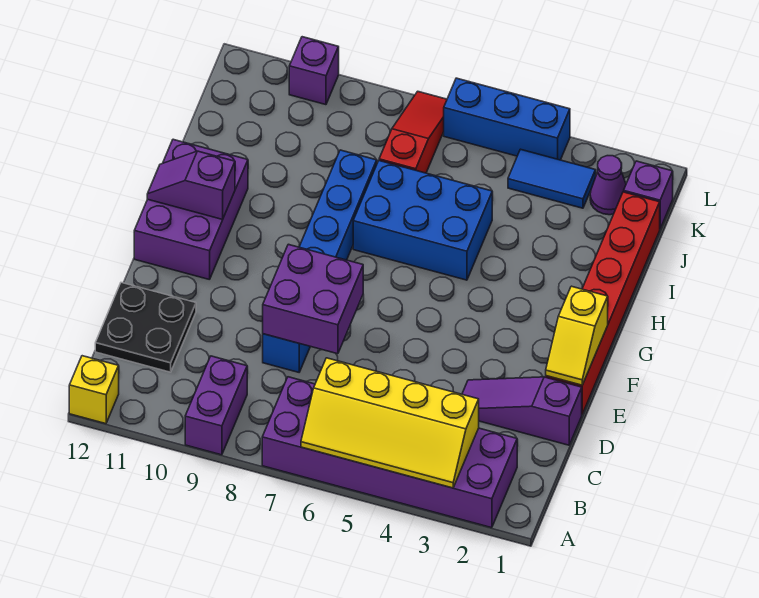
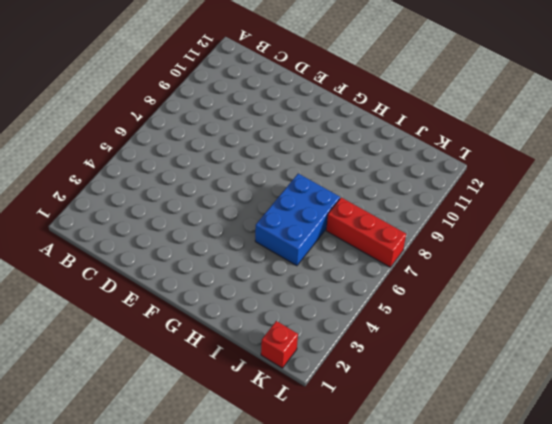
red brick J7:L7 level 1 -> red slope J7:L7 level 1 top J
red brick K1 level 1 -> purple brick K1 level 1
none -> purple brick A2:B7 level 1
none -> purple brick A9:B9 level 1
none -> yellow brick A12 level 1

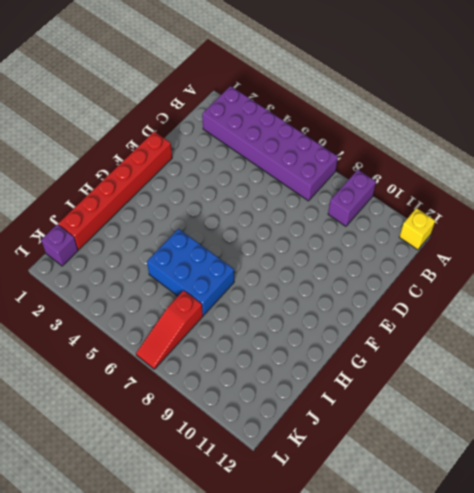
none -> black plate C11:D12 level 1
none -> purple slope D1:D3 level 1 top 1
none -> blue brick D8:I8 level 1

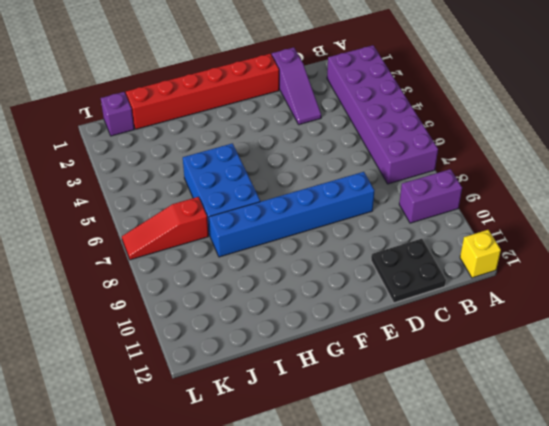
none -> purple brick F11:H12 level 1
none -> purple cone K2 level 1
none -> blue tile K3:K4 level 1

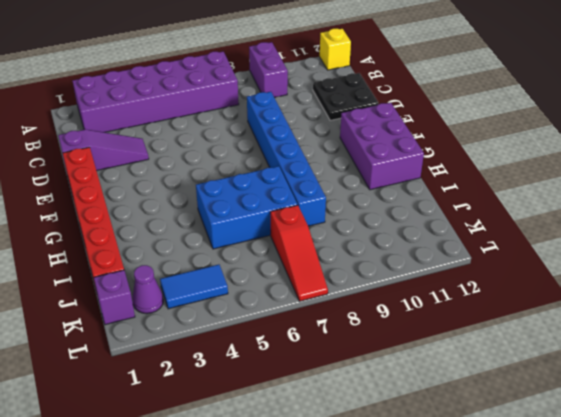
none -> blue brick L4:L6 level 1
none -> purple brick L10 level 1
none -> yellow slope A3:B6 level 2 top B

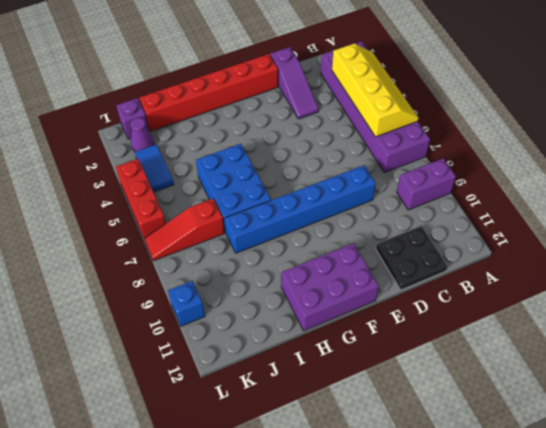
red brick L4:L6 level 1 -> blue brick L4:L6 level 1
blue brick L10 level 1 -> purple brick L10 level 1
none -> yellow brick A12 level 1
none -> purple brick D7:E8 level 2
none -> yellow slope E1:F1 level 2 top F

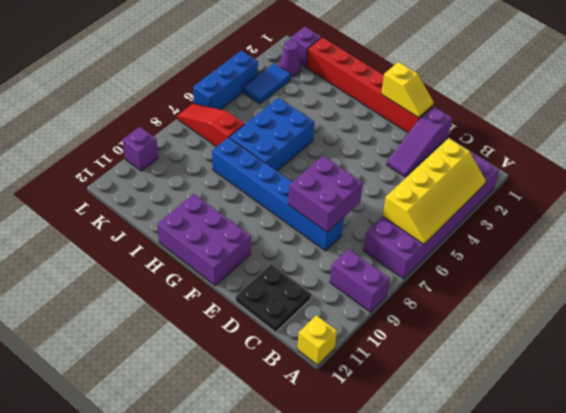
none -> purple slope G11:G12 level 2 top 11

